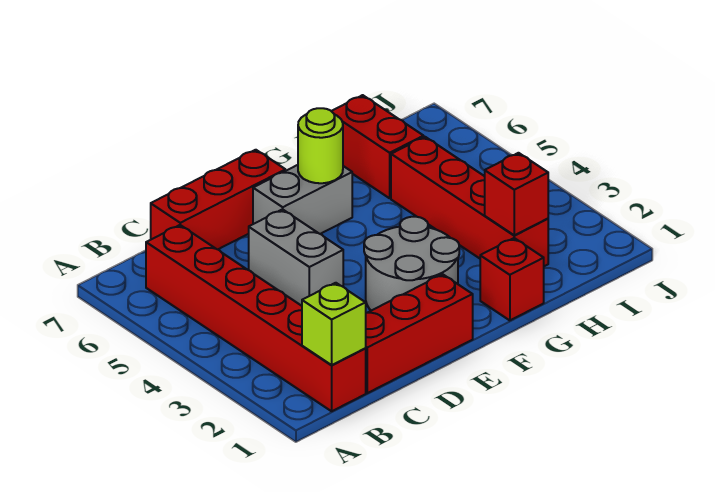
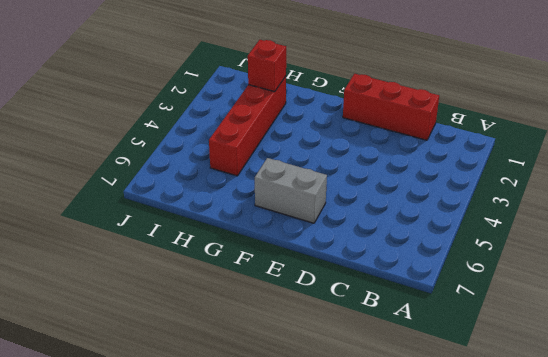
none -> red brick B1:B6 level 1
none -> red brick C7:E7 level 1
none -> grey brick D4:D5 level 1

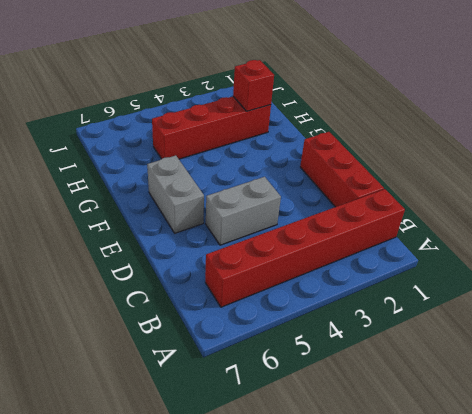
none -> red brick C7:E7 level 1
none -> grey round brick E2:F3 level 1
none -> red brick G1 level 1

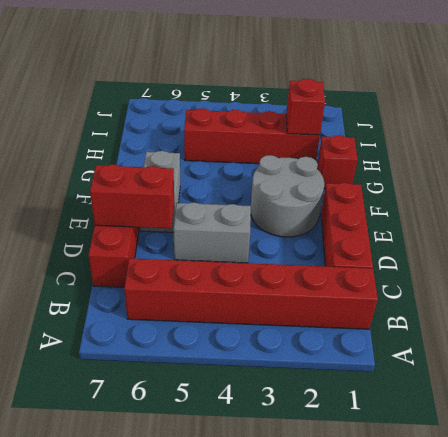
red brick D6:D7 level 2 -> red brick H6:H7 level 1
none -> lime brick B1 level 2
none -> lime round brick F6 level 2

